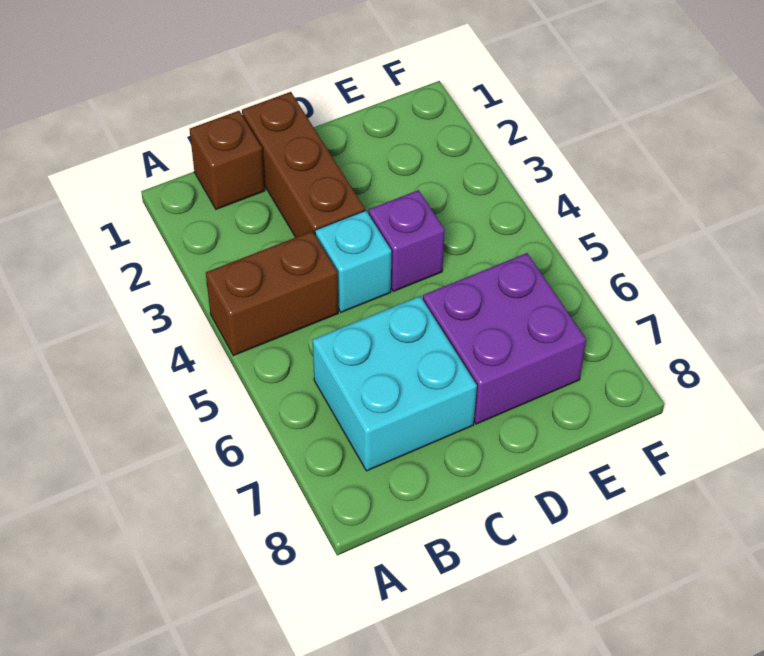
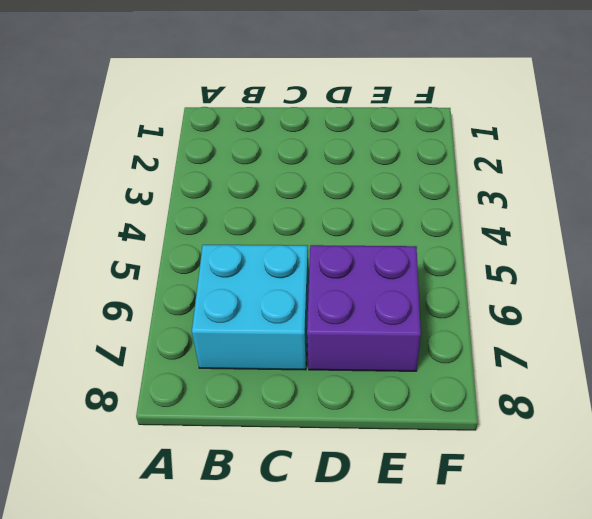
none -> brown brick A4:B4 level 1
none -> brown brick B1 level 1

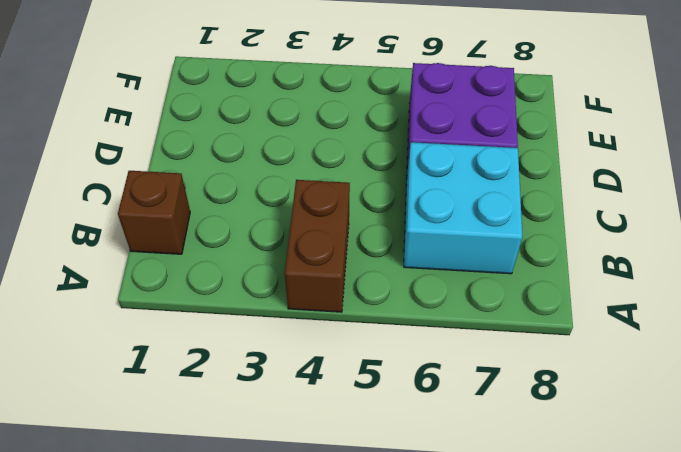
none -> brown brick C1:C3 level 1
none -> cyan brick C4 level 1

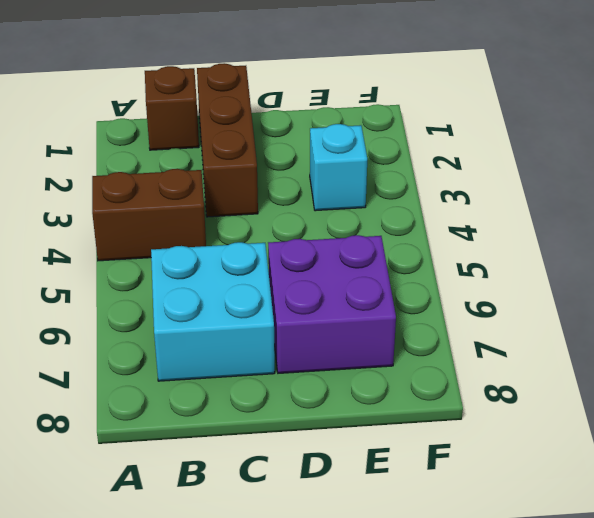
cyan brick E3 level 1 -> cyan brick C4 level 1
none -> purple brick D4 level 1

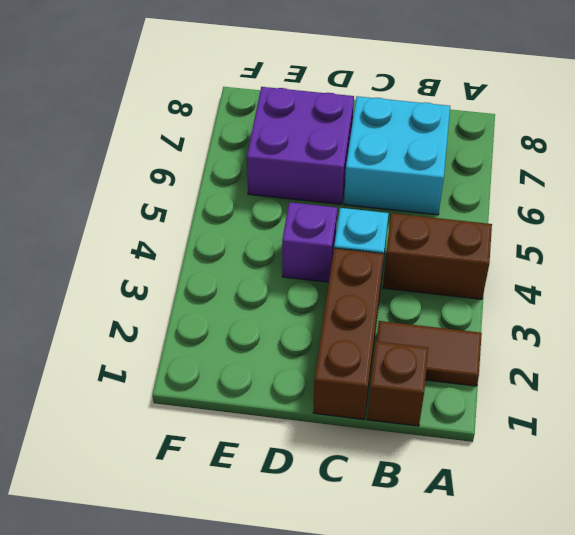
brown tile A2:B2 level 1 -> none

